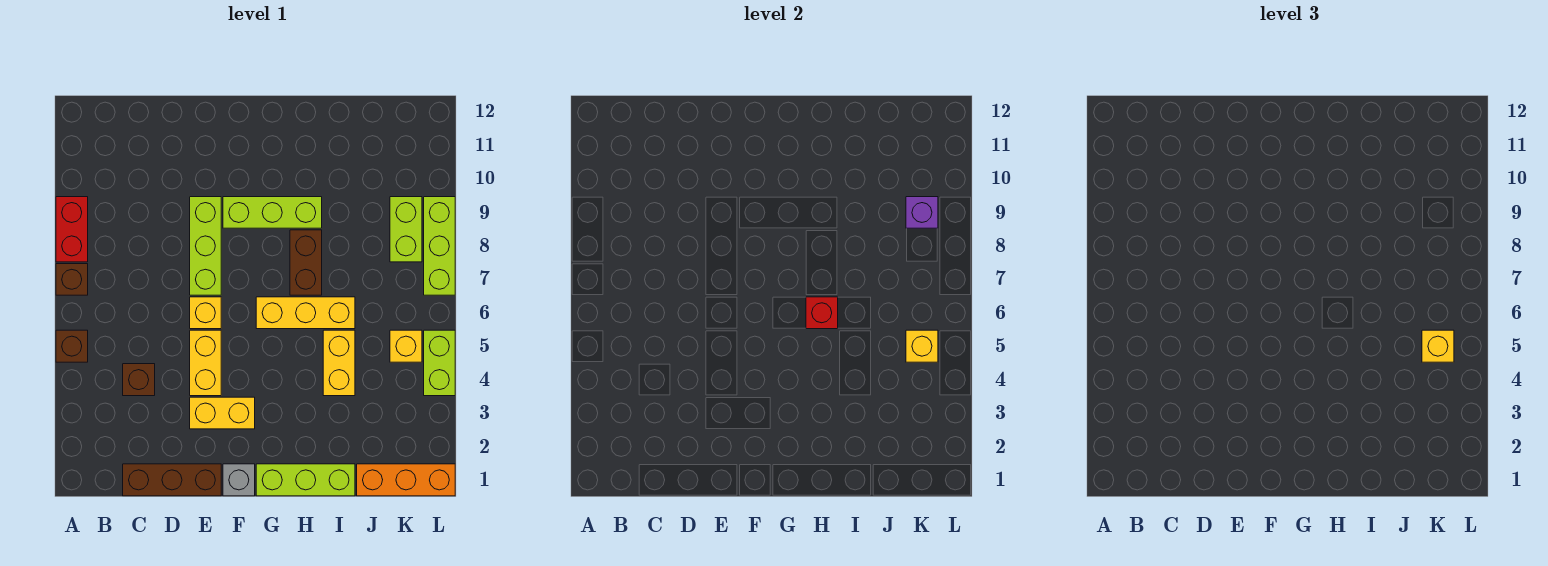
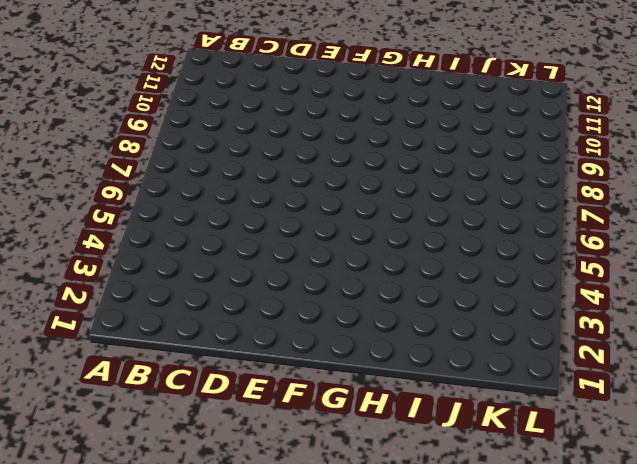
none -> brown brick A5 level 1
none -> brown brick A7 level 1
none -> red brick A8:A9 level 1

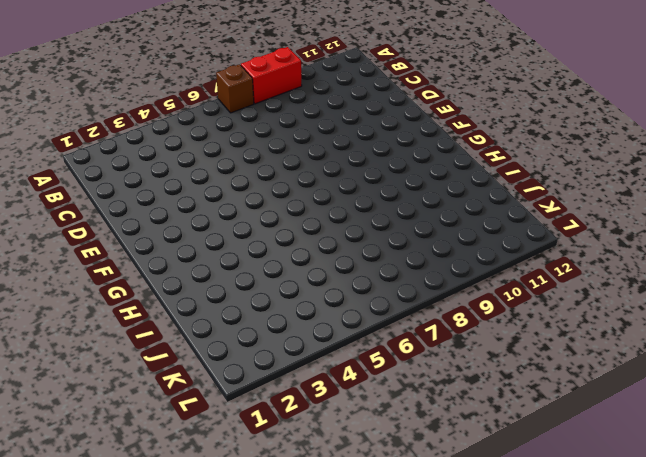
none -> brown brick A5 level 1
none -> brown brick C1:E1 level 1
none -> brown brick C4 level 1

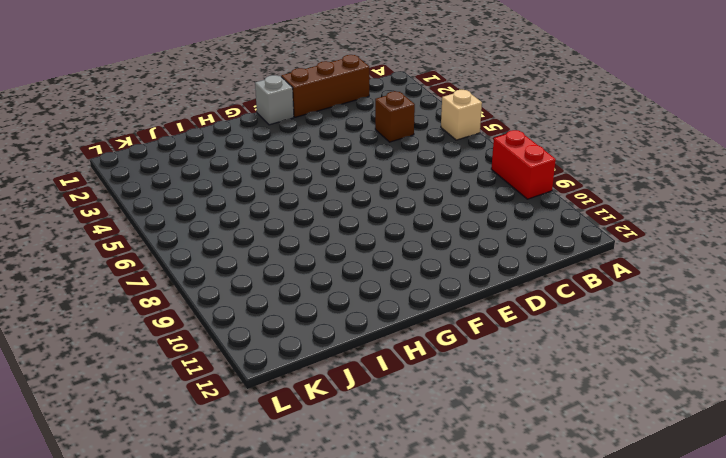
tan brick A5 level 1 -> brown brick A5 level 1
none -> brown brick A7 level 1
none -> yellow brick E3:F3 level 1
none -> yellow brick E4:E5 level 1

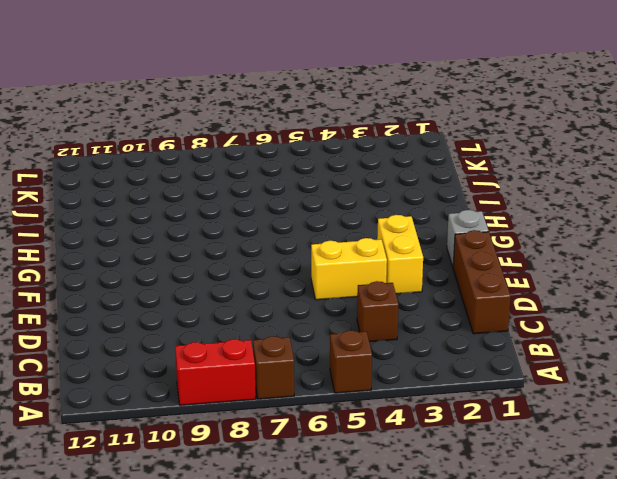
none -> yellow brick E6 level 1
none -> lime brick E7:E9 level 1
none -> lime brick F9:H9 level 1

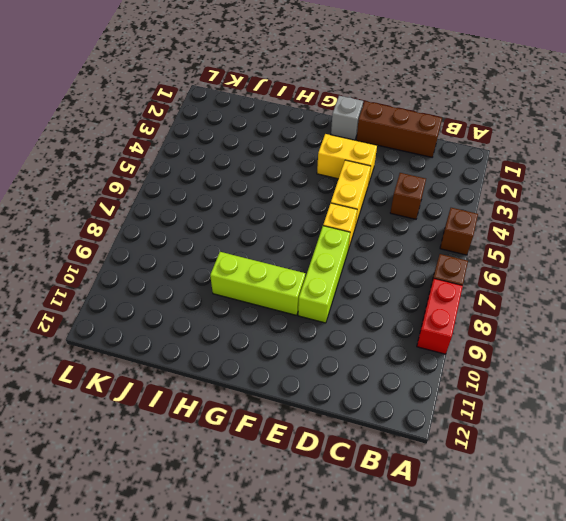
none -> lime brick G1:I1 level 1
none -> yellow brick G6:I6 level 1
none -> brown brick H7:H8 level 1

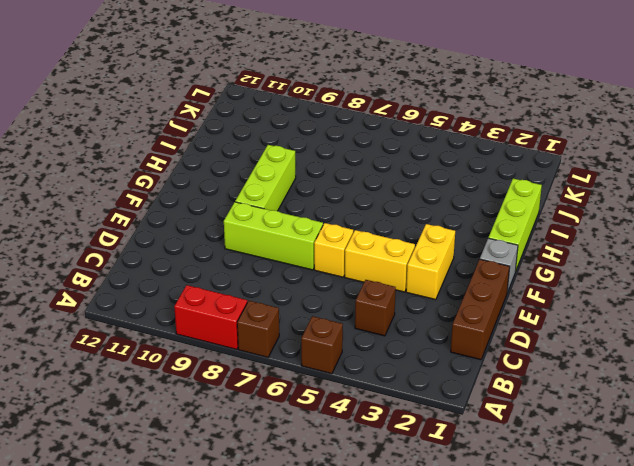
none -> yellow brick G6:I6 level 1
none -> brown brick H7:H8 level 1
none -> yellow brick I4:I5 level 1

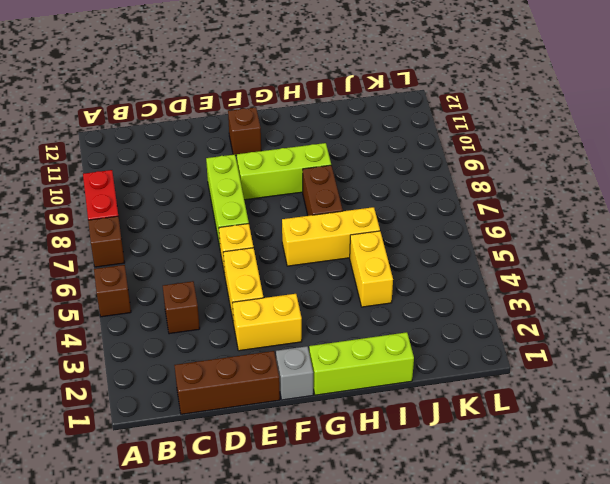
brown brick F11 level 1 -> none
none -> orange brick J1:L1 level 1
none -> yellow brick K5 level 1
none -> lime brick K8:K9 level 1

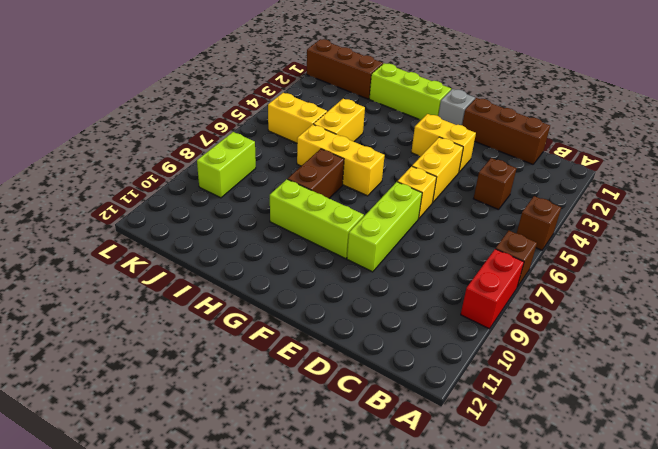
brown brick J1:L1 level 1 -> orange brick J1:L1 level 1
yellow brick J5:K5 level 1 -> yellow brick K5 level 1
none -> lime brick L4:L5 level 1
none -> lime brick L7:L9 level 1
none -> red brick H6 level 2

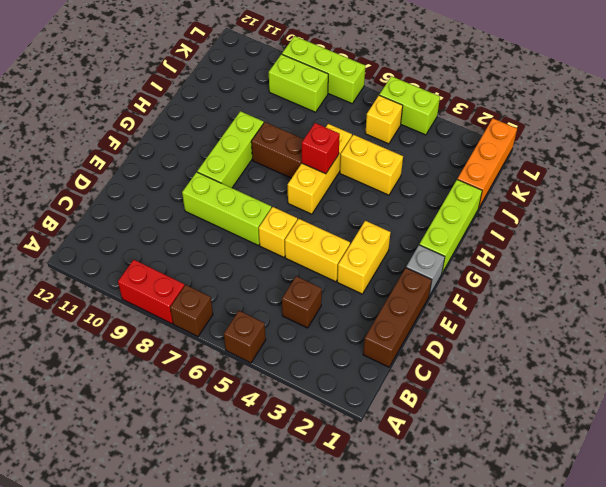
none -> yellow brick K5 level 2
none -> purple brick K9 level 2
none -> yellow brick K5 level 3

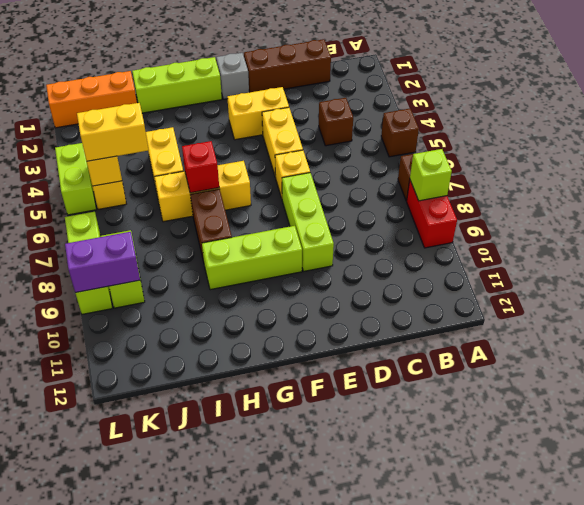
lime brick A8 level 2 -> none
yellow brick J5:K5 level 3 -> yellow brick K5 level 3
purple brick K9:L9 level 2 -> purple brick K9 level 2

